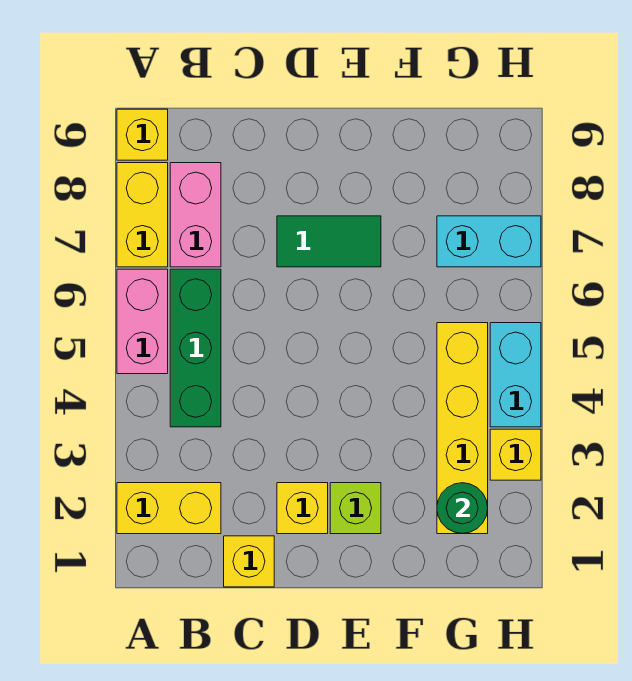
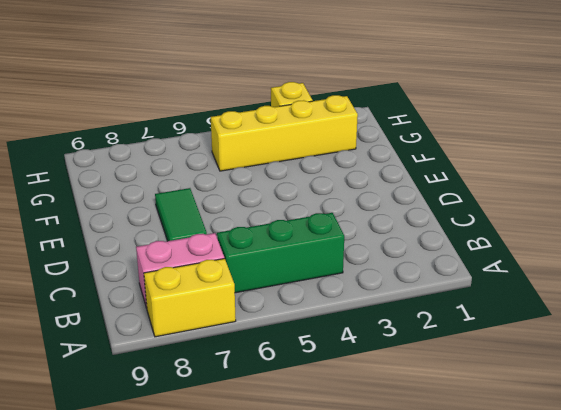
none -> yellow brick A2:B2 level 1
none -> pink brick A5:A6 level 1
none -> yellow brick A9 level 1

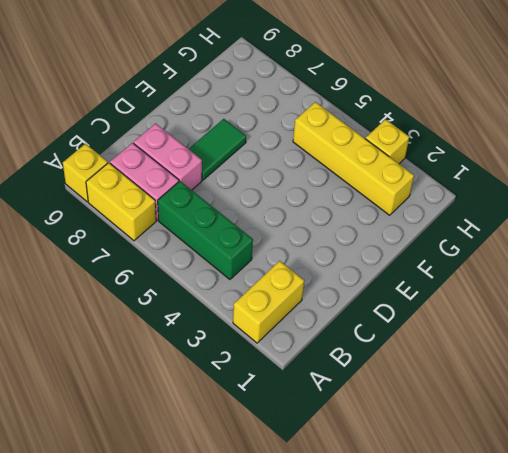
pink brick C7:C8 level 1 -> pink brick A5:A6 level 1
none -> yellow brick C1 level 1
none -> yellow brick D2 level 1
none -> lime brick E2 level 1

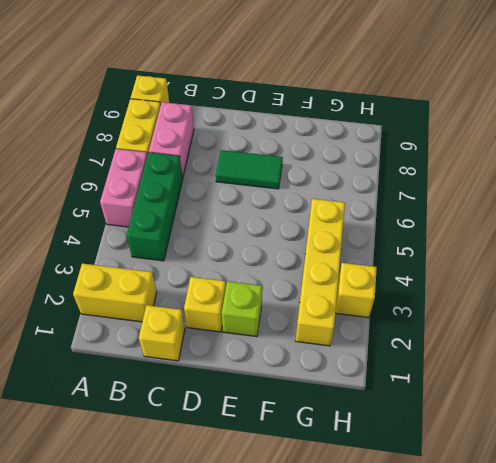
none -> cyan brick G7:H7 level 1
none -> cyan brick H4:H5 level 1
none -> green round brick G2 level 2

